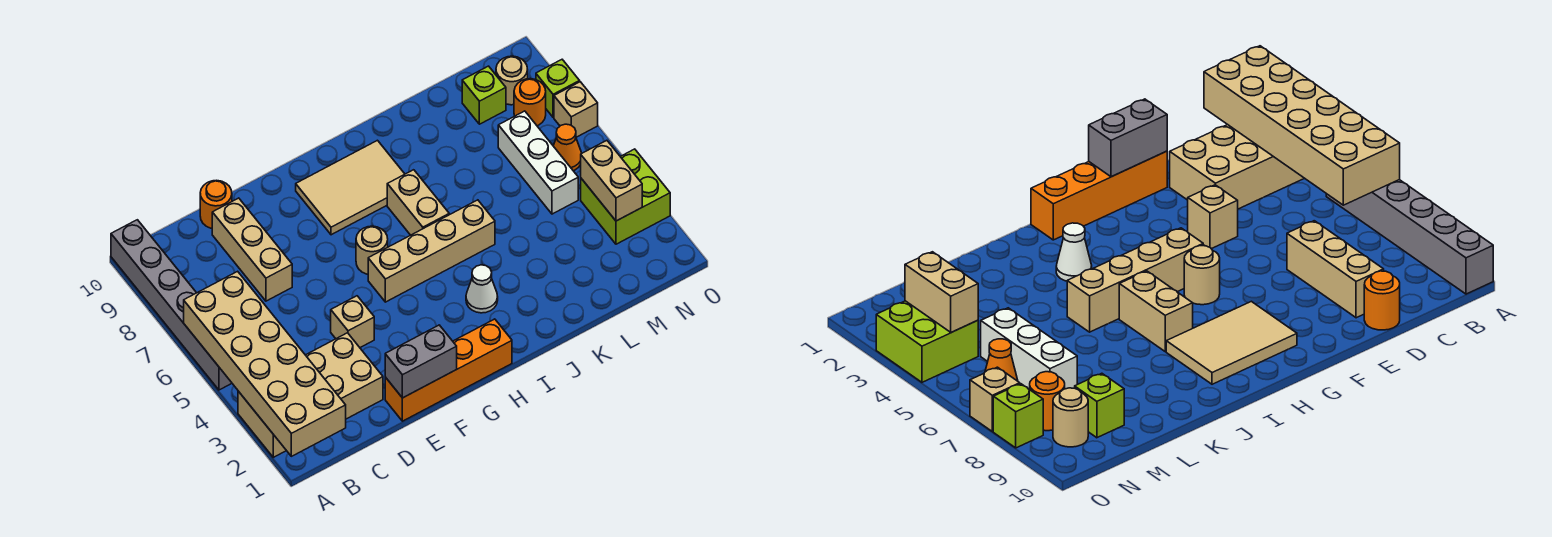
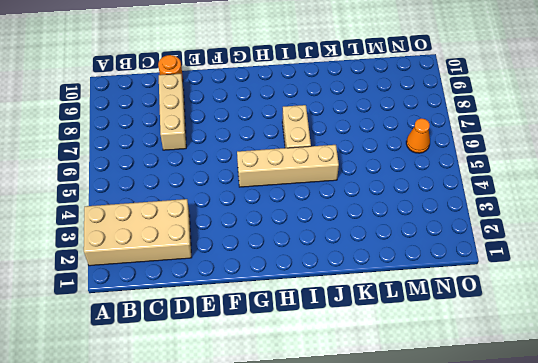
none -> grey brick A5:A10 level 1
none -> orange brick E1:H1 level 1
none -> tan brick E4 level 1

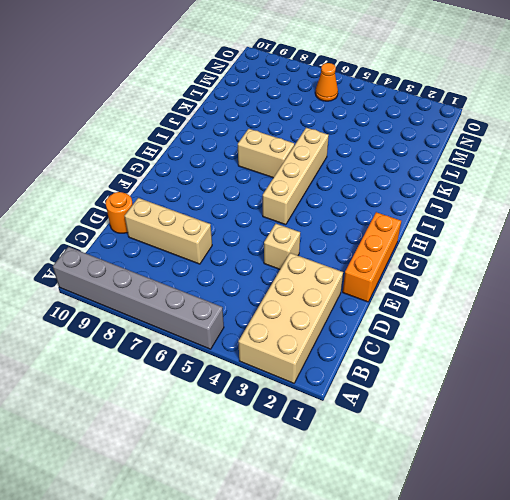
orange brick E1:G1 level 1 -> orange brick E1:H1 level 1
none -> tan round brick G6 level 1
none -> tan tile G8:I9 level 1
none -> white cone I3 level 1

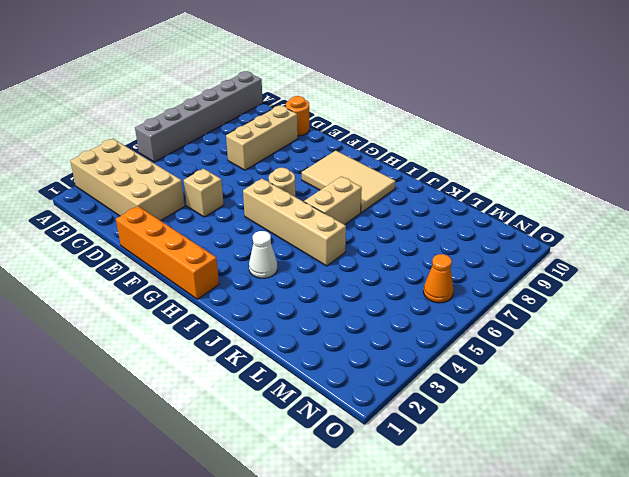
none -> white brick M5:M7 level 1
none -> lime brick M9 level 1
none -> lime brick N3:O4 level 1

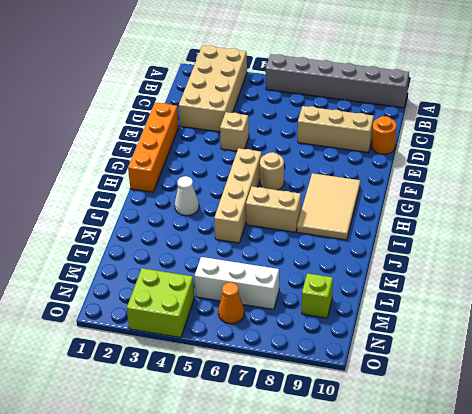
none -> orange round brick N8 level 1
none -> tan round brick N9 level 1
none -> tan brick O7 level 1

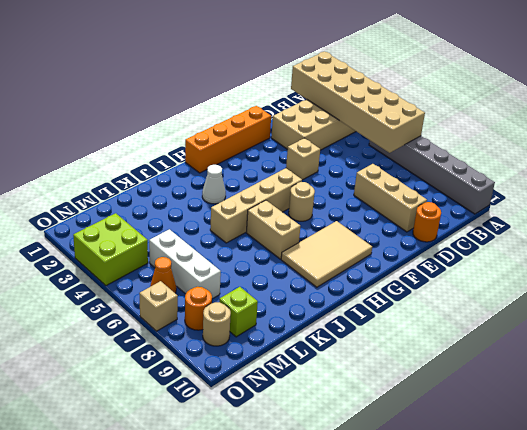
none -> lime brick O8 level 1
none -> grey brick E1:F1 level 2
none -> tan brick N3:N4 level 2

